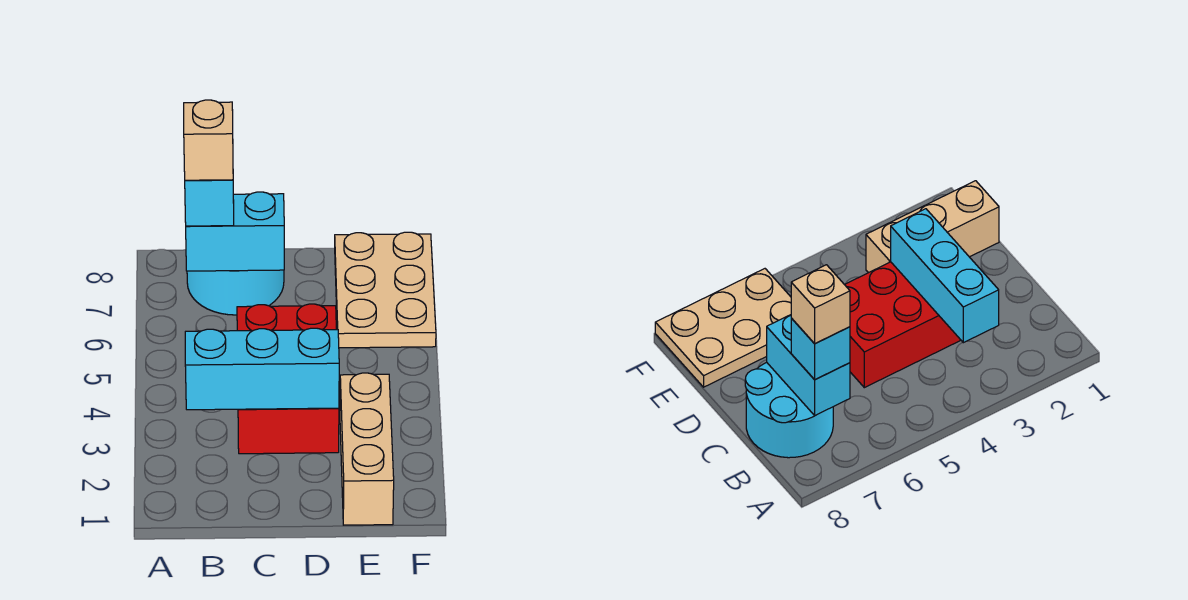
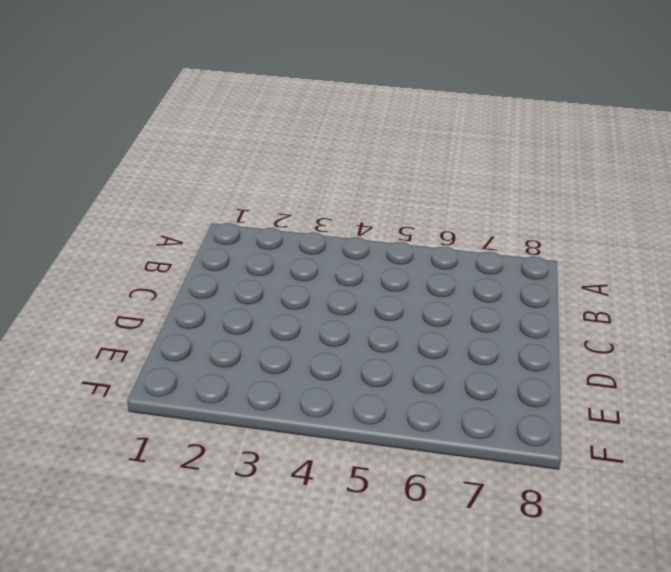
none -> cyan round brick B7:C8 level 1
none -> red brick C3:D5 level 1

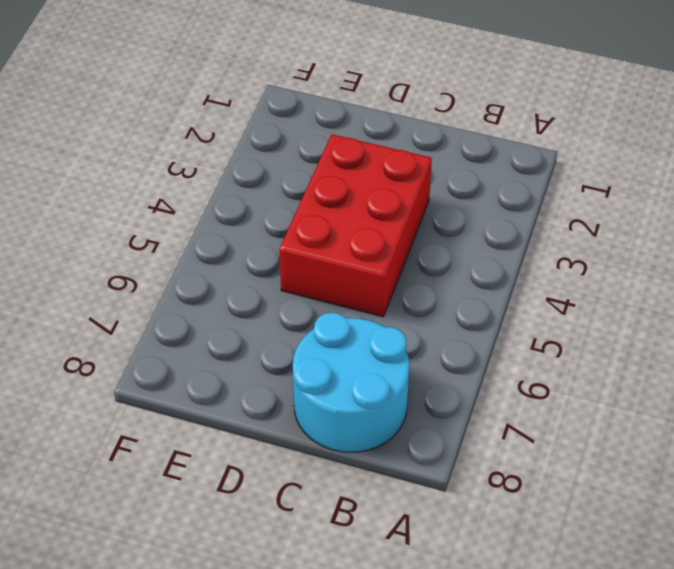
none -> tan brick E1:E3 level 1
none -> tan plate E6:F8 level 1

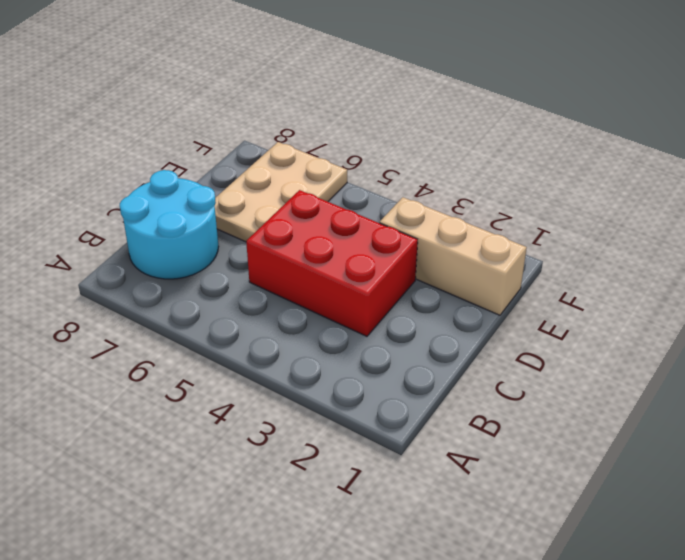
tan plate D6:F7 level 1 -> tan plate E6:F8 level 1
none -> cyan brick B3:D3 level 2
none -> cyan brick B7:C7 level 2

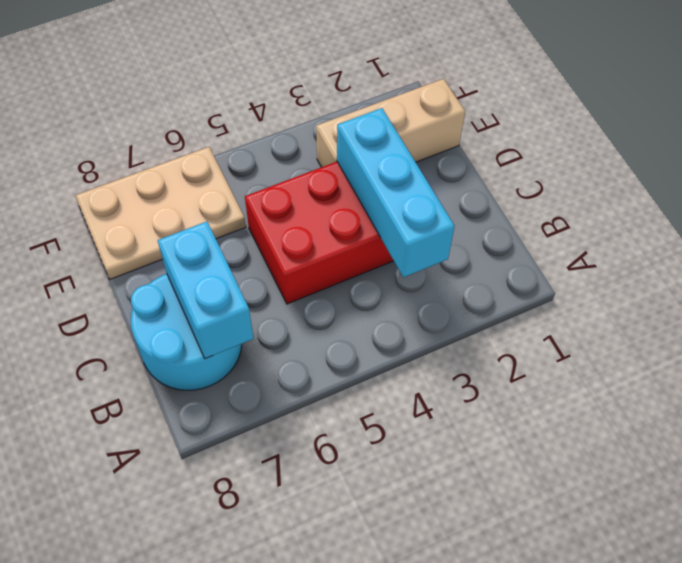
none -> cyan brick B7 level 3
none -> tan brick B7 level 4

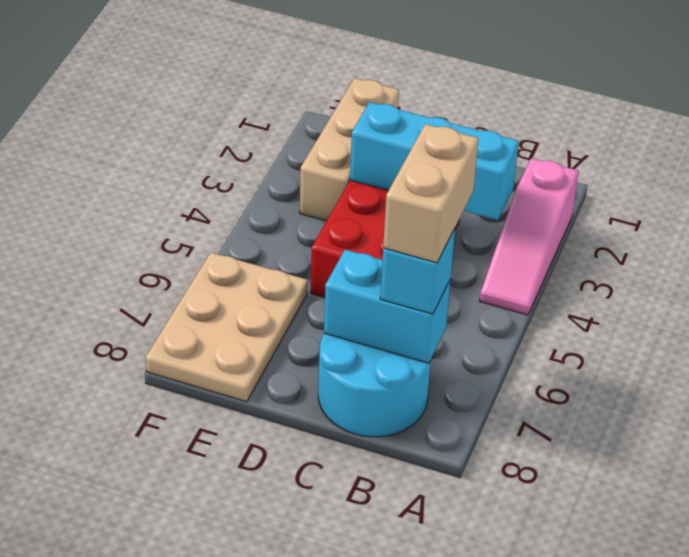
pink slope A2:A4 level 1 top 2 -> none
tan brick B6:B7 level 4 -> tan brick B7 level 4

